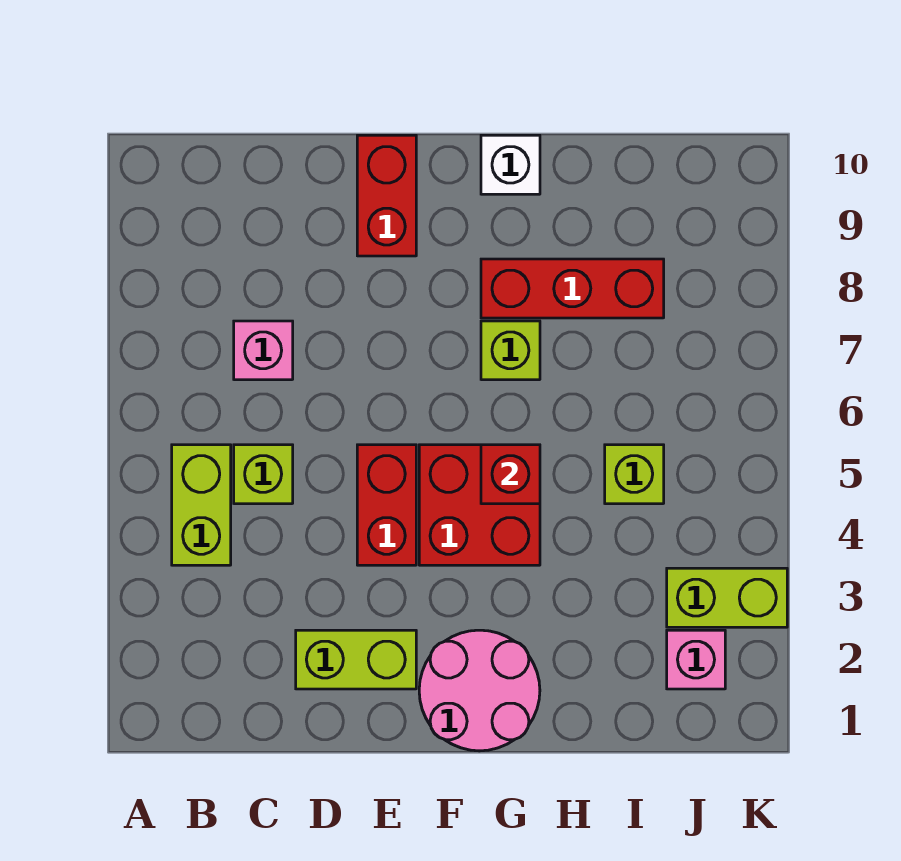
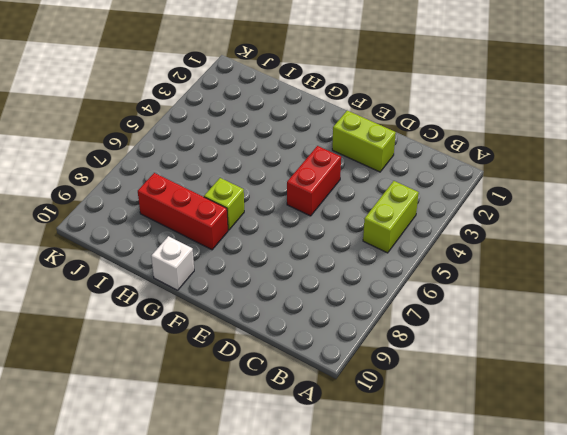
none -> lime brick C5 level 1
none -> pink brick C7 level 1
none -> red brick E9:E10 level 1

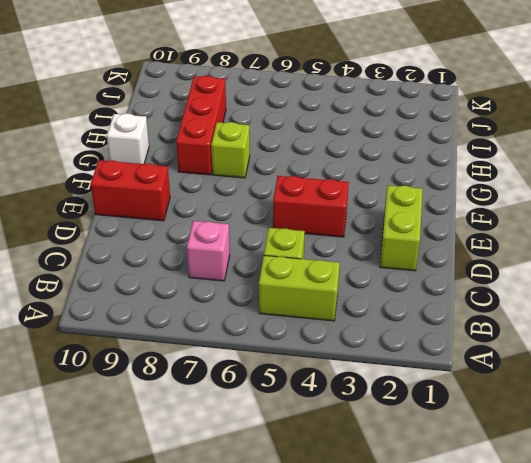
none -> pink round brick F1:G2 level 1
none -> red brick F4:G5 level 1
none -> lime brick I5 level 1

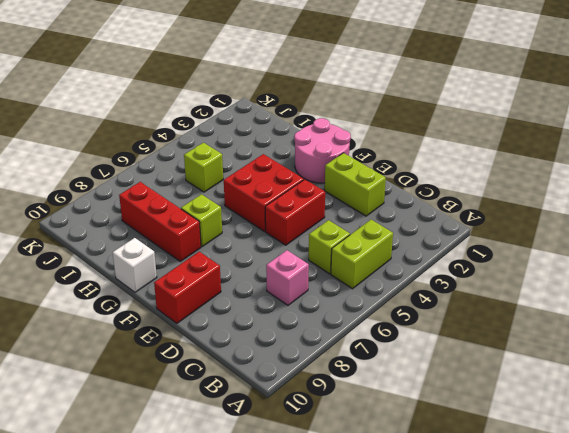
none -> pink brick J2 level 1
none -> lime brick J3:K3 level 1
none -> red brick G5 level 2

